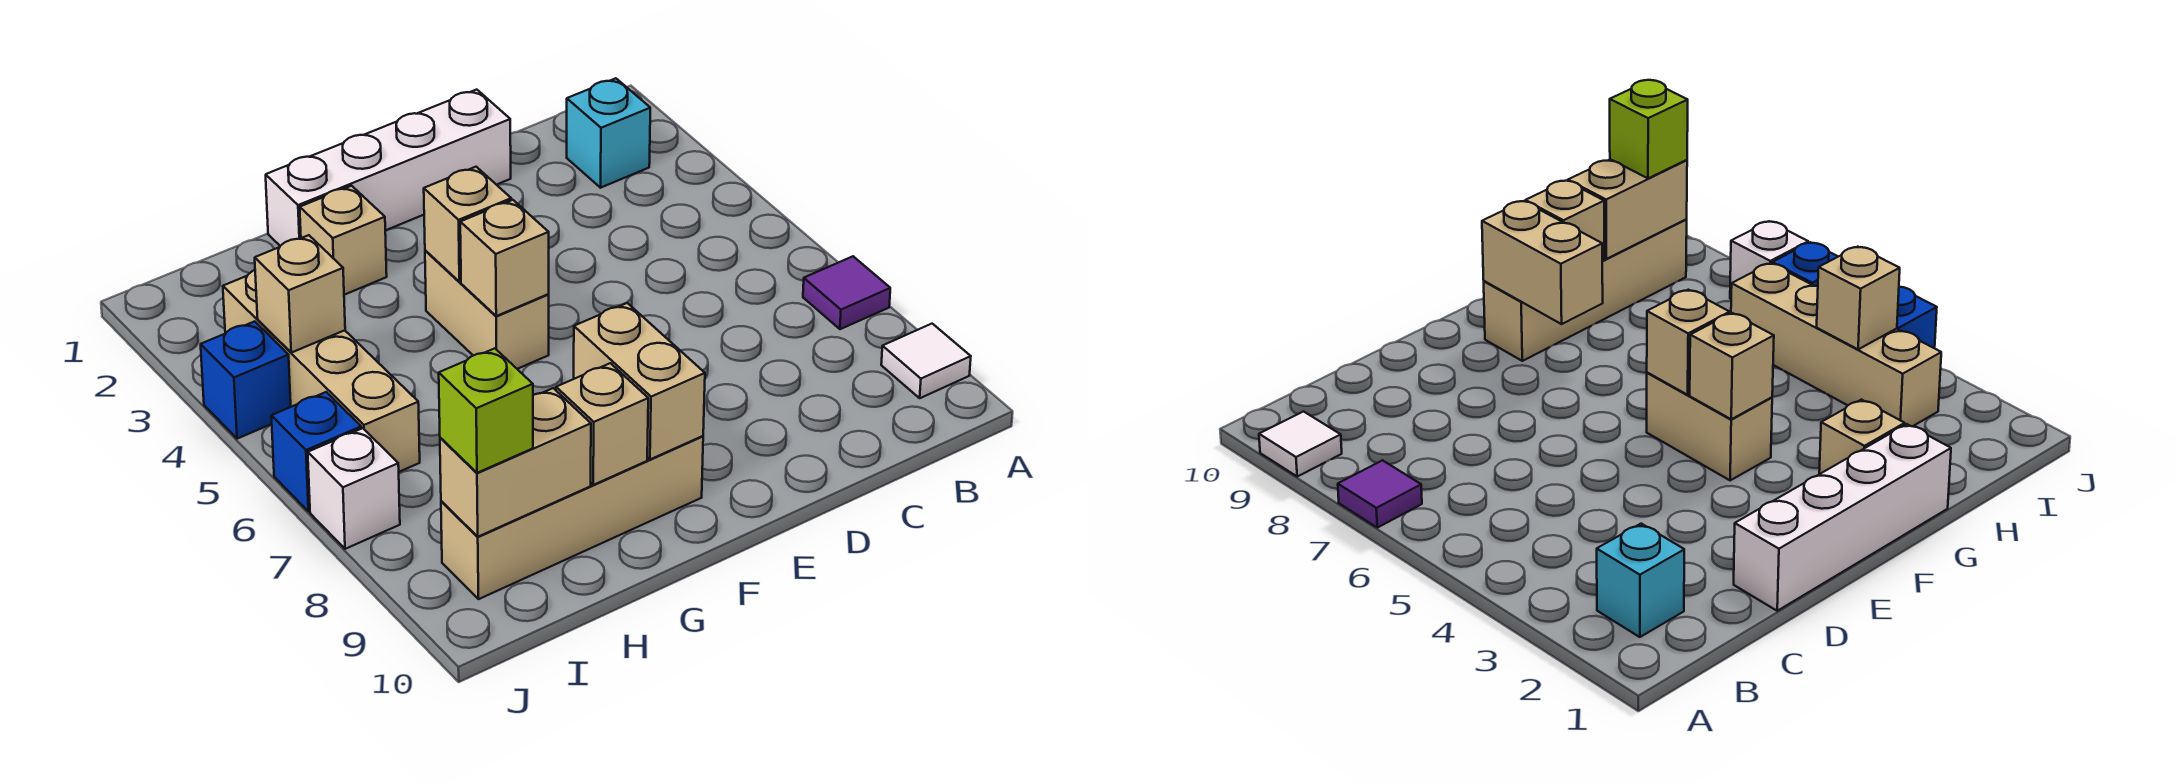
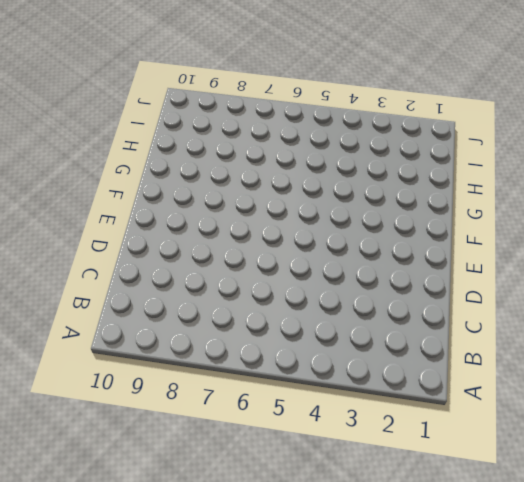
none -> purple tile A7 level 1
none -> white tile A9 level 1
none -> cyan brick B2 level 1

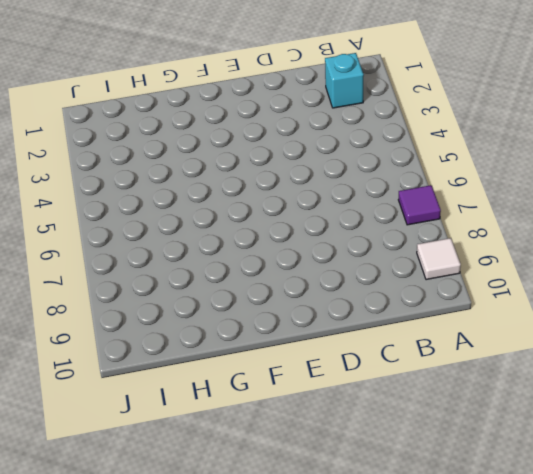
none -> white brick D1:G1 level 1
none -> tan brick F4:F5 level 1
none -> tan brick F9:I9 level 1

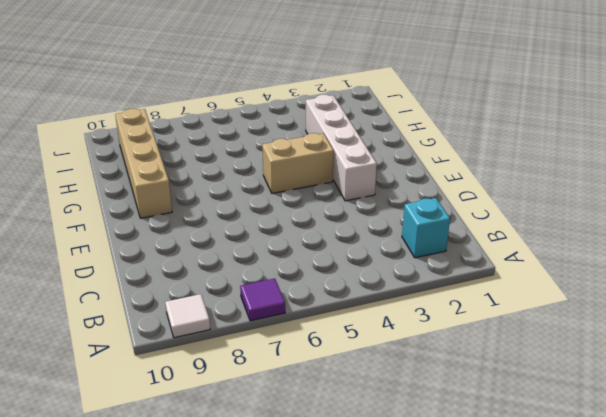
white brick E3:H3 level 1 -> white brick D1:G1 level 1
none -> tan brick G2 level 1
none -> tan brick I3:I6 level 1
none -> blue brick J4 level 1

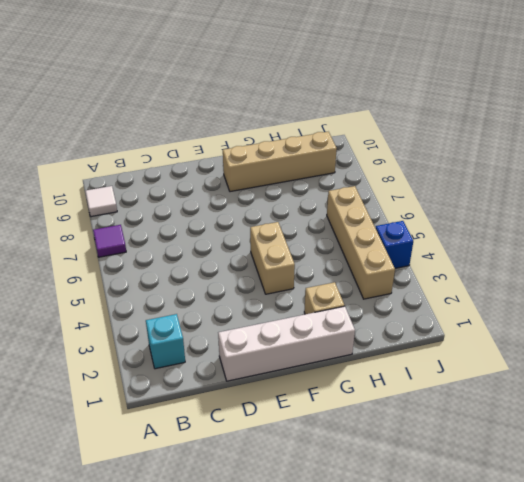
none -> blue brick J6 level 1
none -> white brick J7 level 1
none -> tan brick F4 level 2

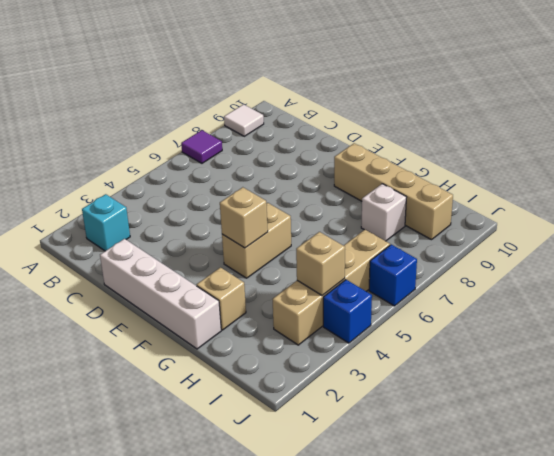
white brick H8 level 1 -> white brick J7 level 1
none -> tan brick F5 level 2
none -> tan brick F8:F9 level 2
none -> tan brick G9 level 2

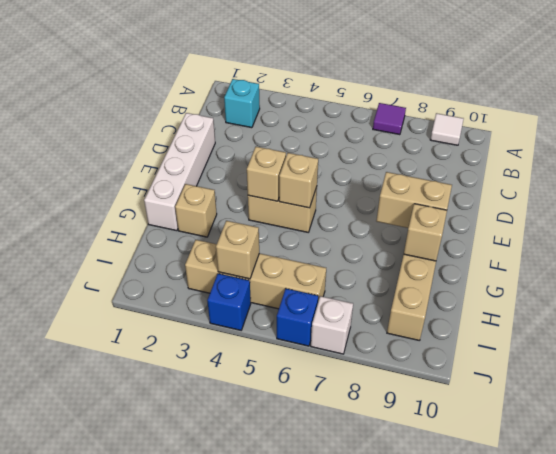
none -> tan brick H9:I9 level 2
none -> lime brick I9 level 3

